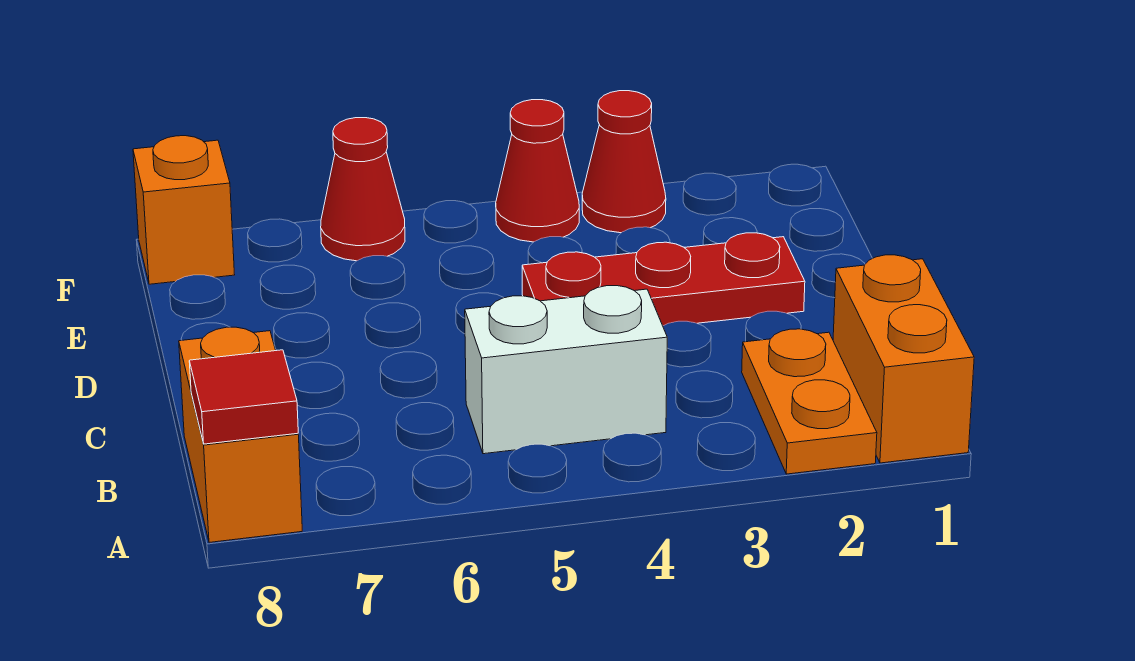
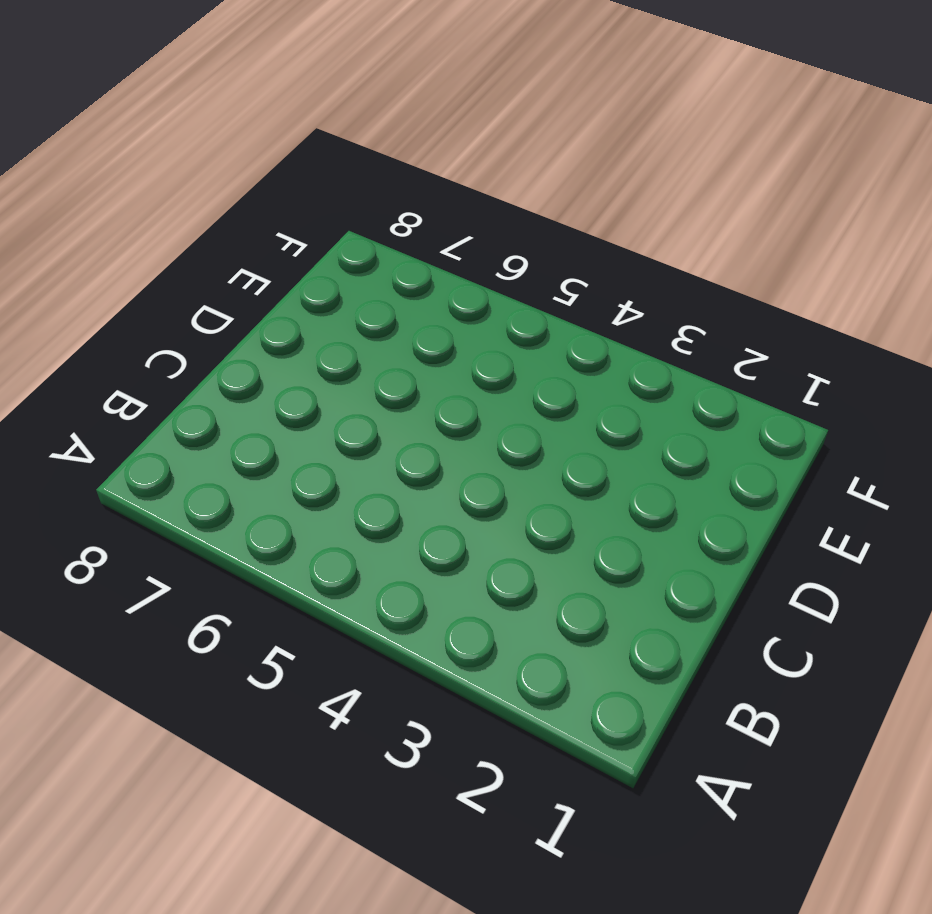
none -> orange brick A1:B1 level 1
none -> orange plate A2:B2 level 1

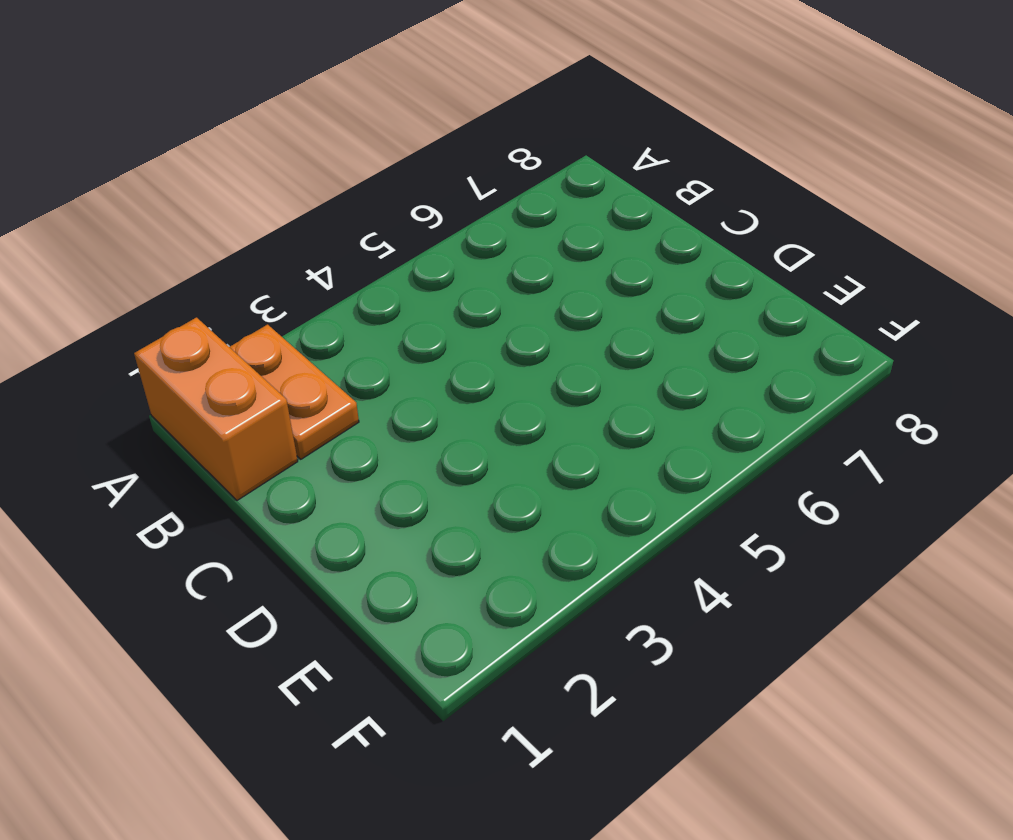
none -> orange brick A8:B8 level 1
none -> white brick B4:B5 level 1

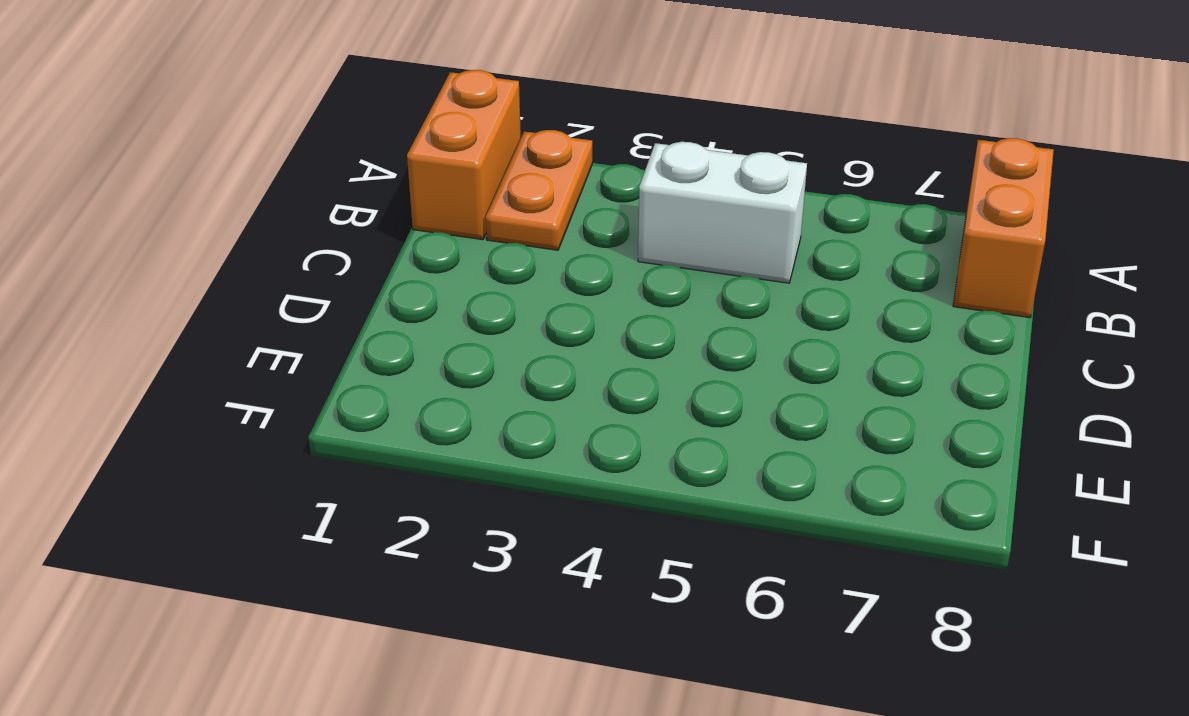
none -> red plate D2:D4 level 1
none -> red cone F3 level 1

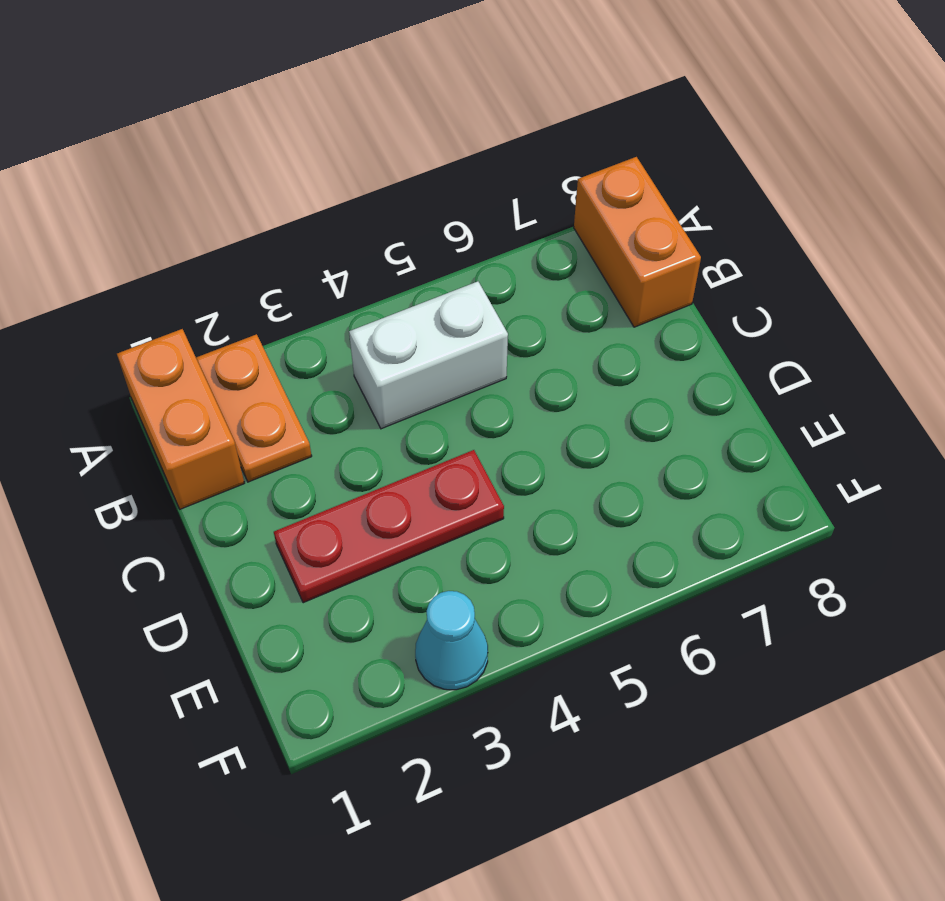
cyan cone F3 level 1 -> red cone F3 level 1
none -> red cone F4 level 1
none -> red cone F6 level 1

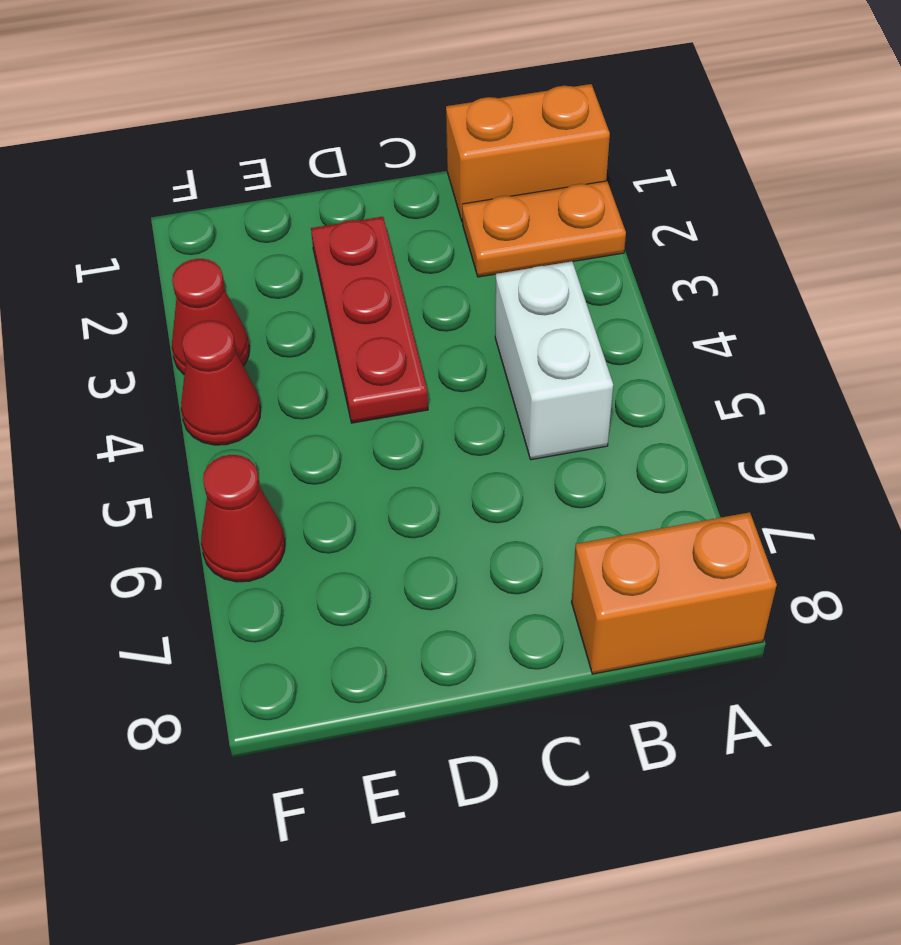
none -> orange brick F8 level 1
none -> red tile A8 level 2

